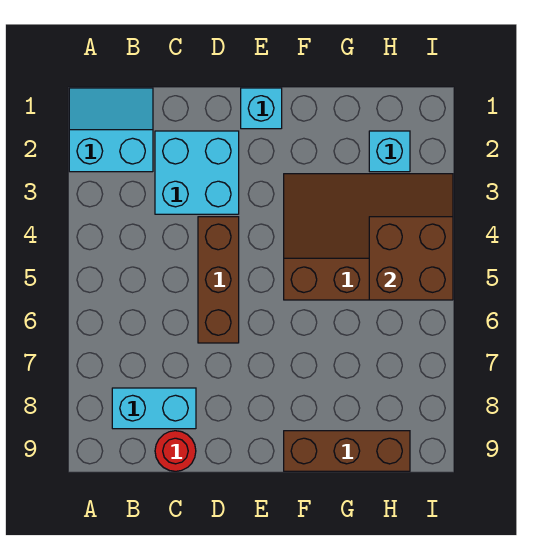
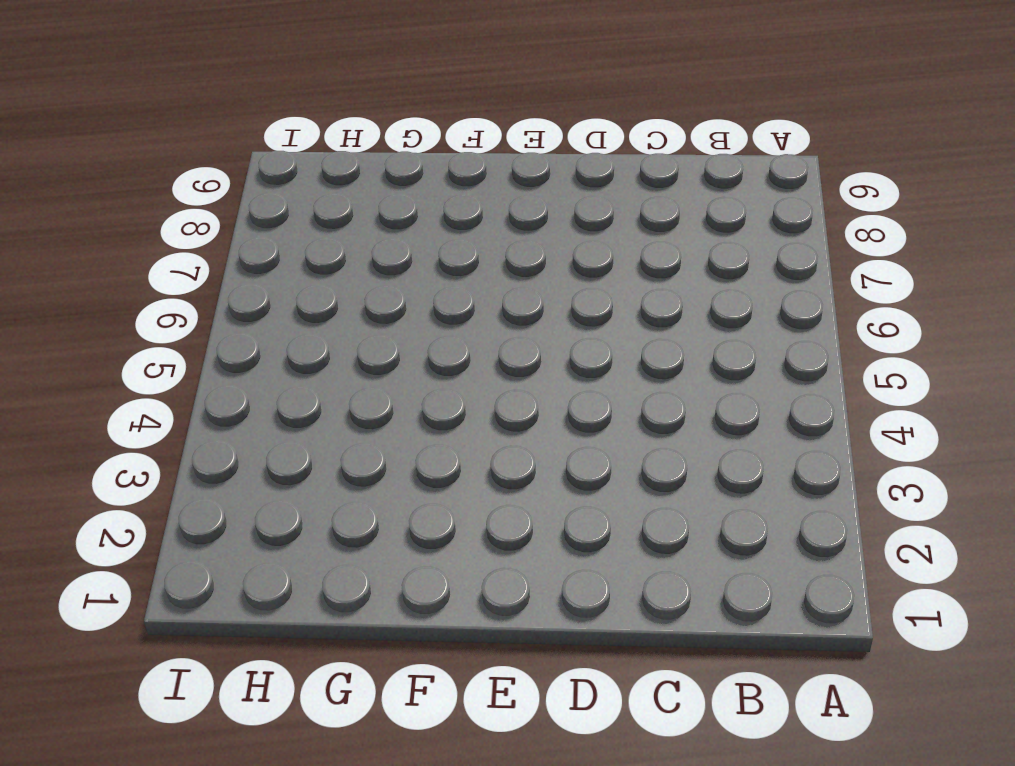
none -> cyan slope A1:B2 level 1 top 2
none -> cyan brick B8:C8 level 1

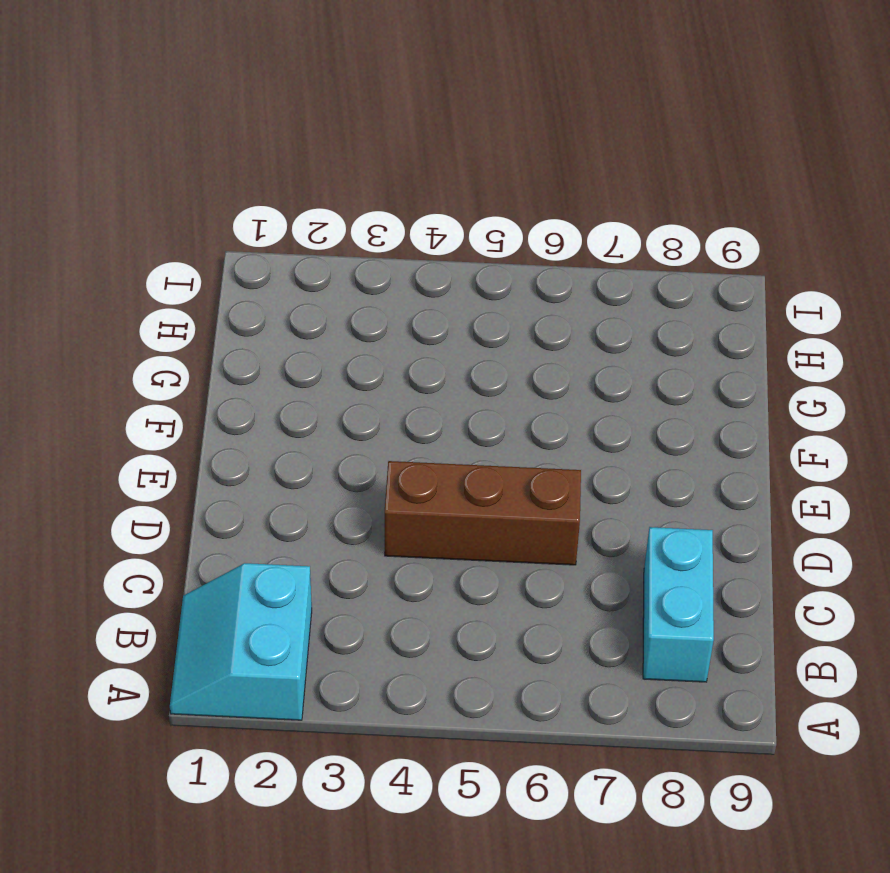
none -> cyan brick C2:D3 level 1
none -> red round brick C9 level 1

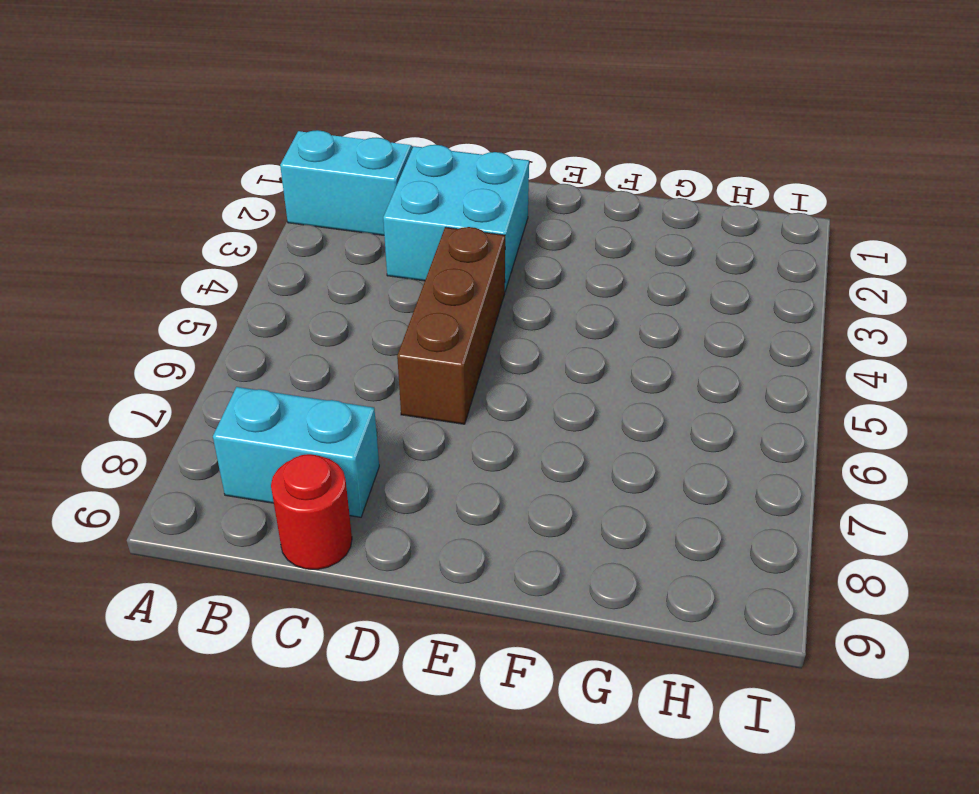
none -> cyan brick E1 level 1
none -> brown slope F3:I5 level 1 top 5

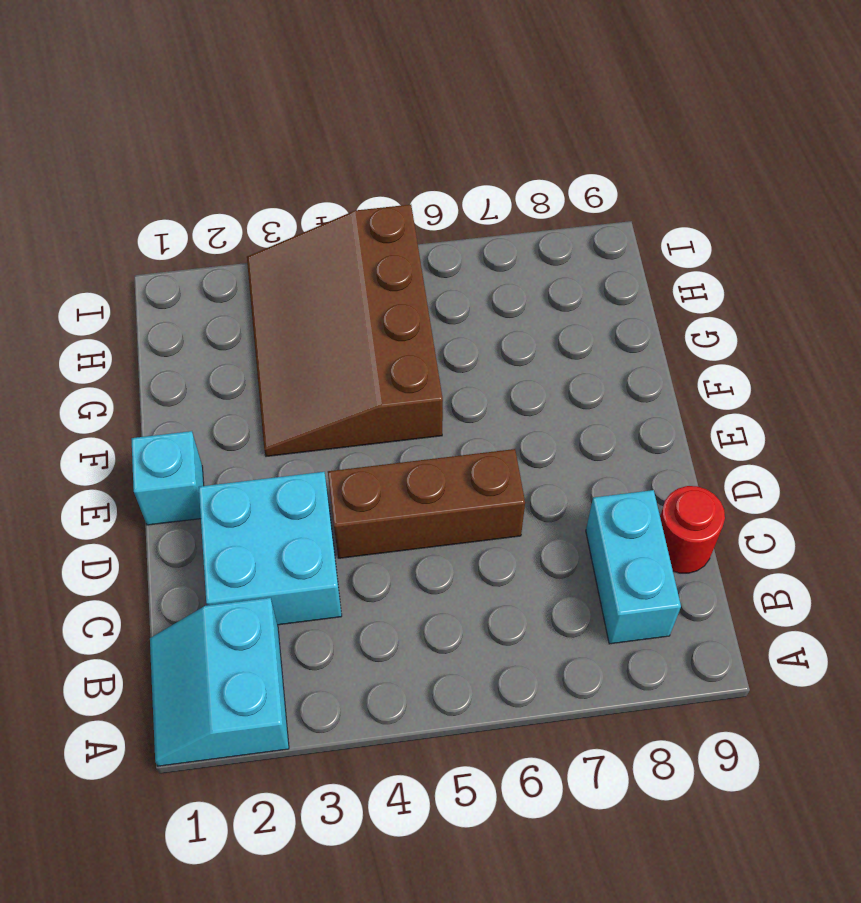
none -> brown brick F9:H9 level 1
none -> cyan brick H2 level 1

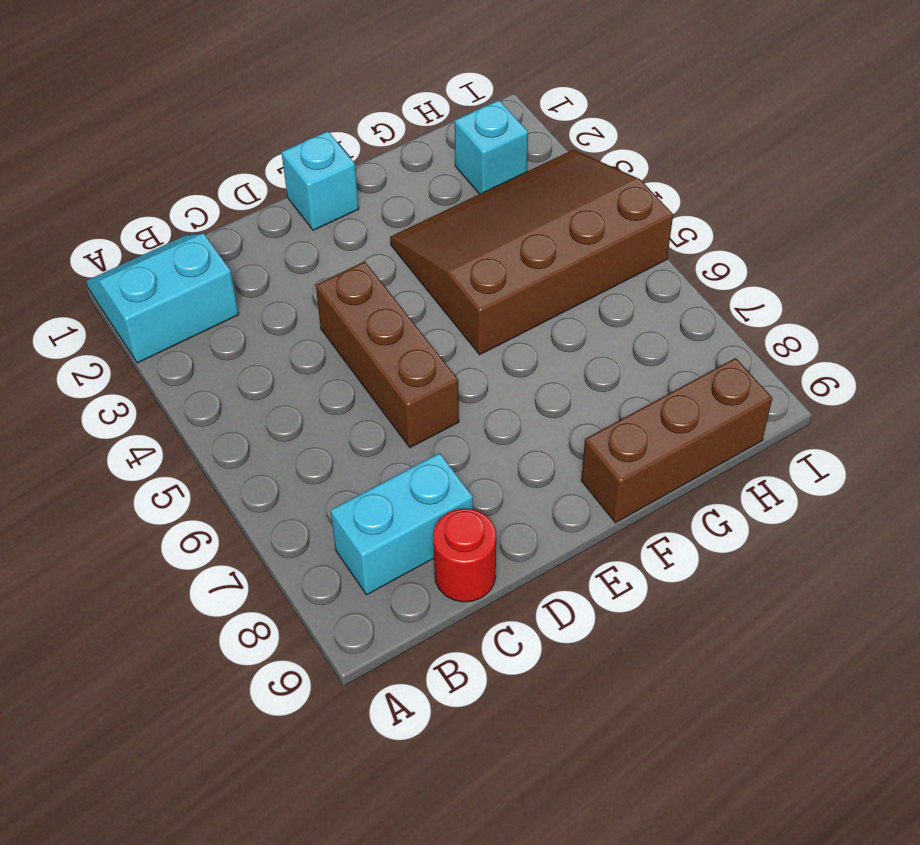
none -> cyan brick C2:D3 level 1
none -> brown brick H4:I5 level 2

